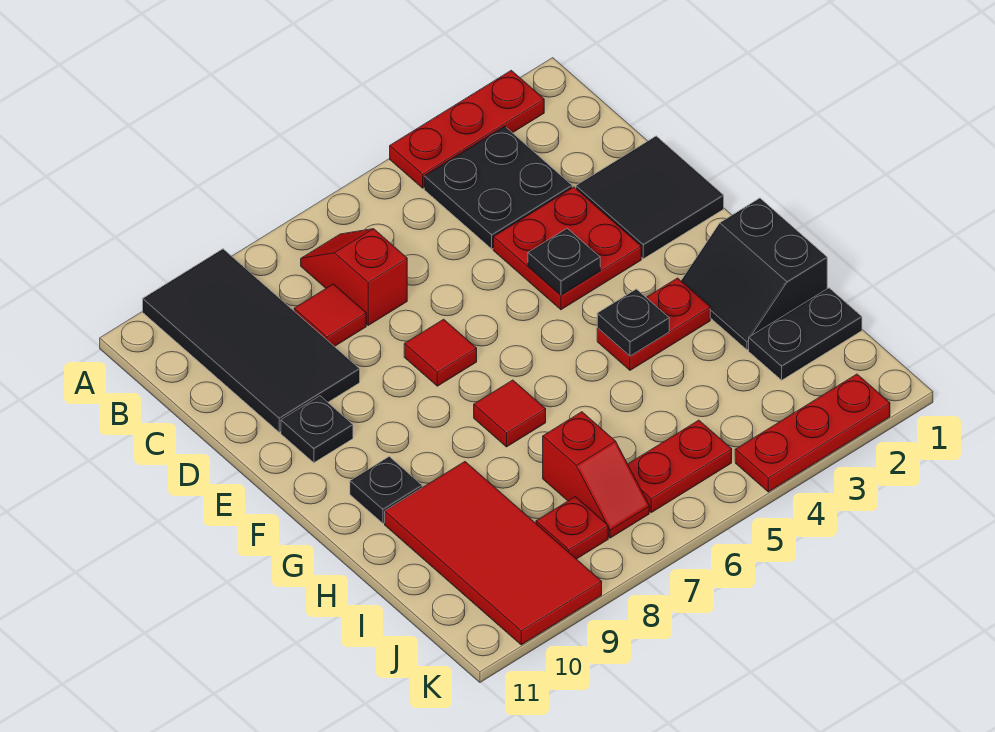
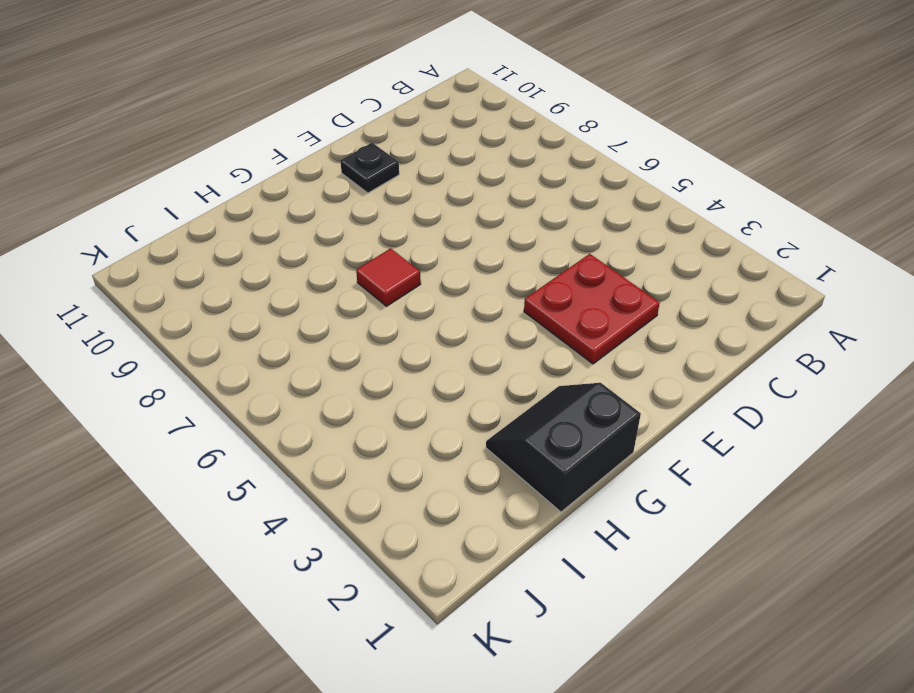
none -> red plate A2:A4 level 1
none -> black tile A9:D10 level 1
none -> black plate B3:C4 level 1

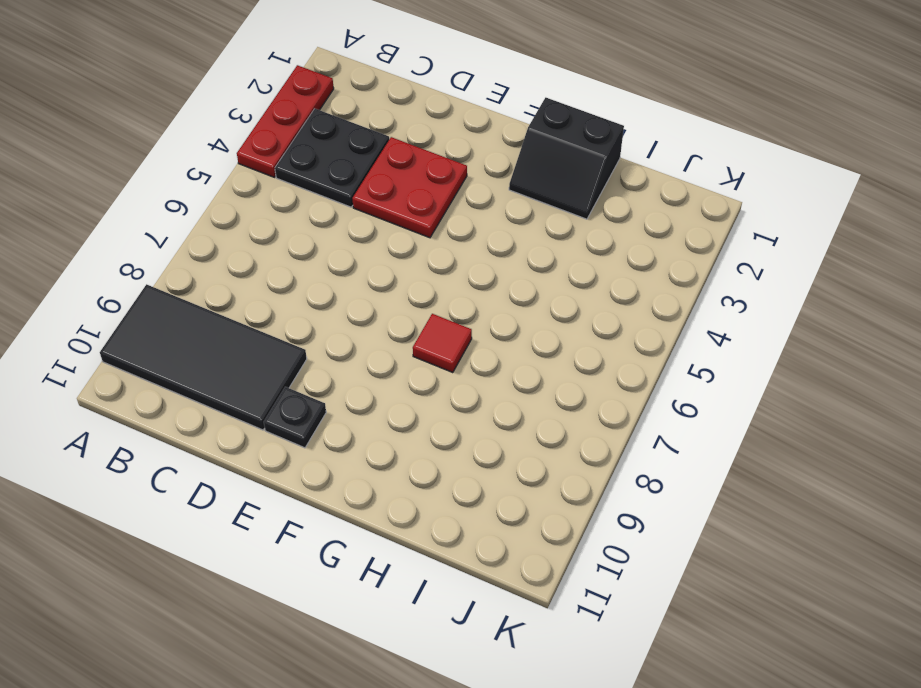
none -> red slope B7:C7 level 1 top C
none -> red tile C8 level 1
none -> black tile D1:E2 level 1

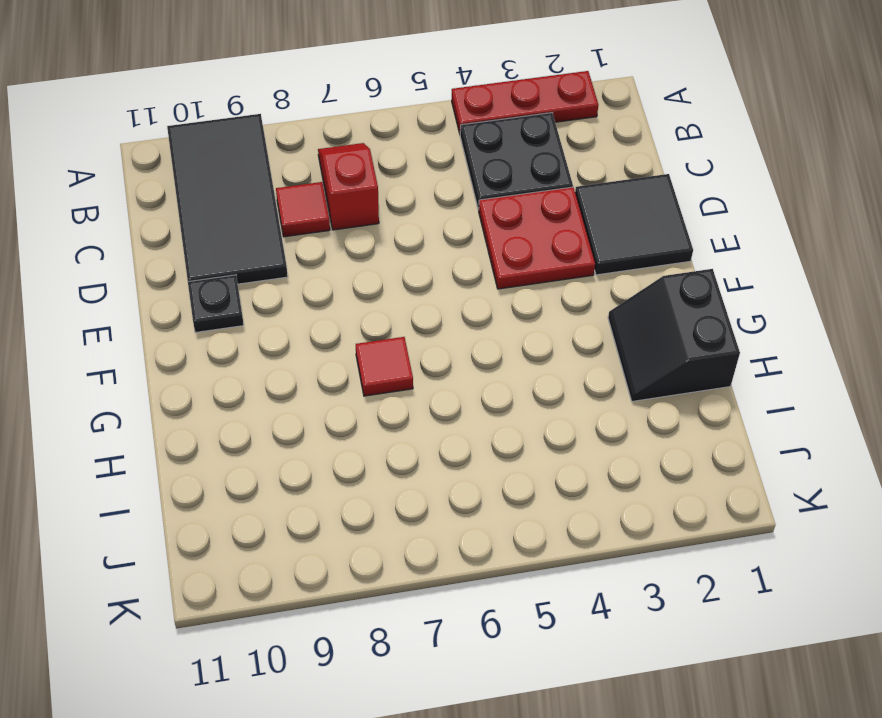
none -> red tile E7 level 1
none -> red plate G3:G4 level 1
none -> black plate G10 level 1

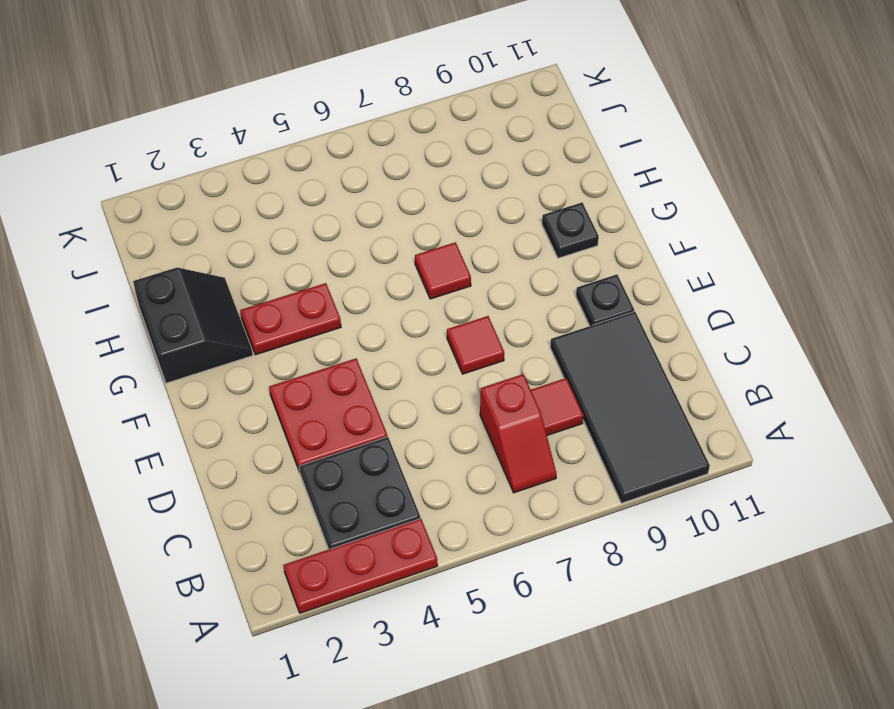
none -> black tile D1:E2 level 1
none -> red tile H9:K10 level 1
none -> black plate I1:I2 level 1

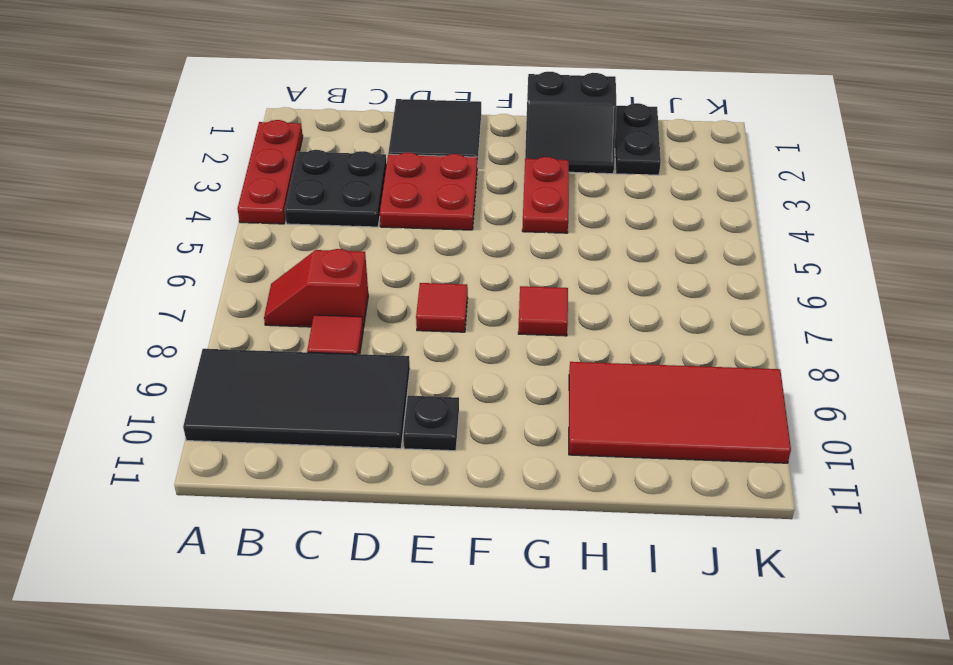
none -> black plate G10 level 1
none -> red slope I7:J7 level 1 top I
none -> red plate J5:J6 level 1

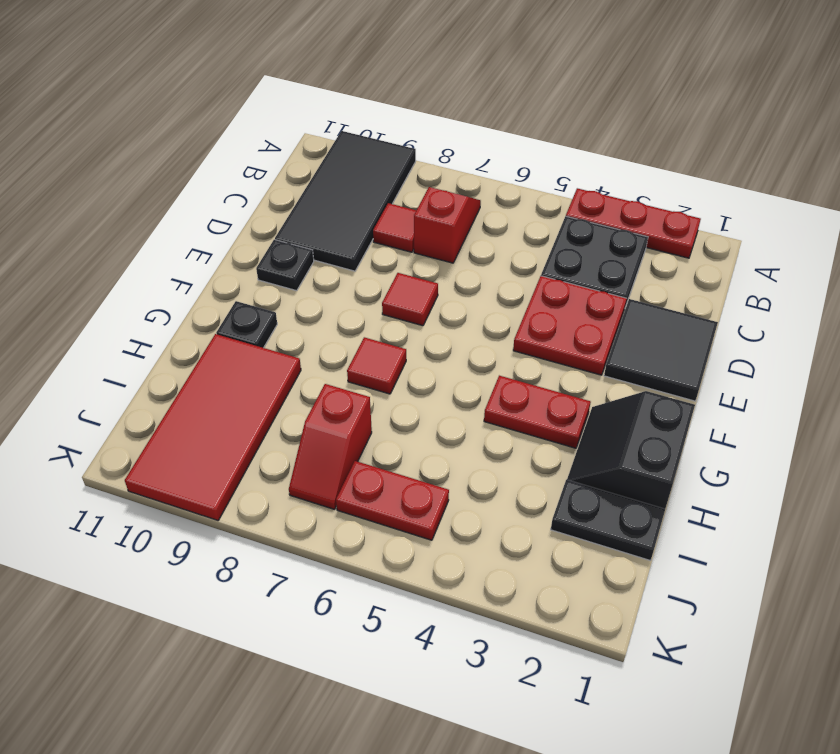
none -> red plate J8 level 1
none -> red plate K2:K4 level 1
none -> black plate E4 level 2

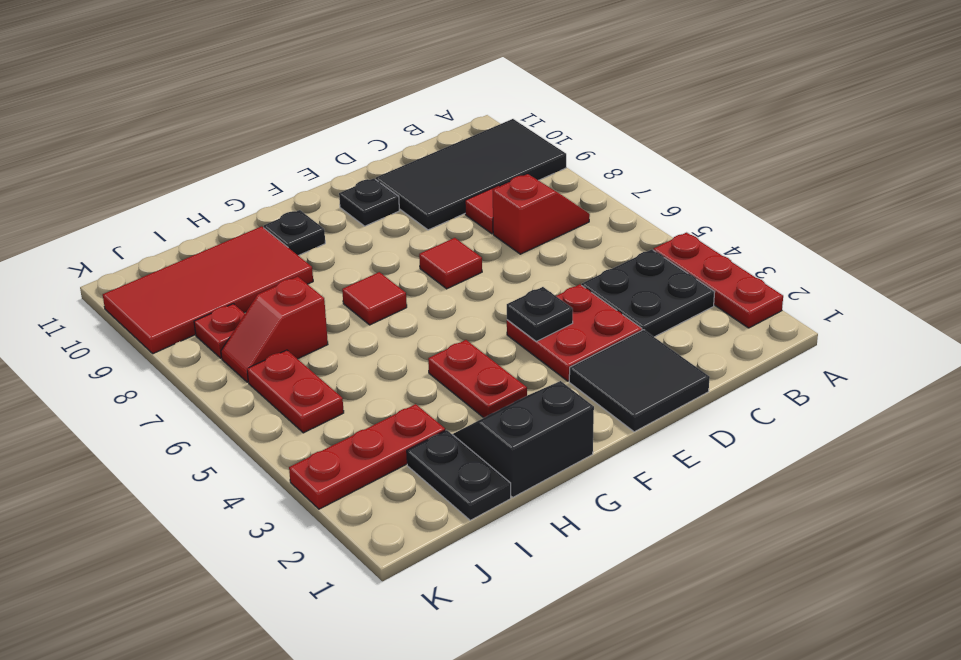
red plate I3:K3 level 1 -> red plate K2:K4 level 1
none -> black plate G4 level 2

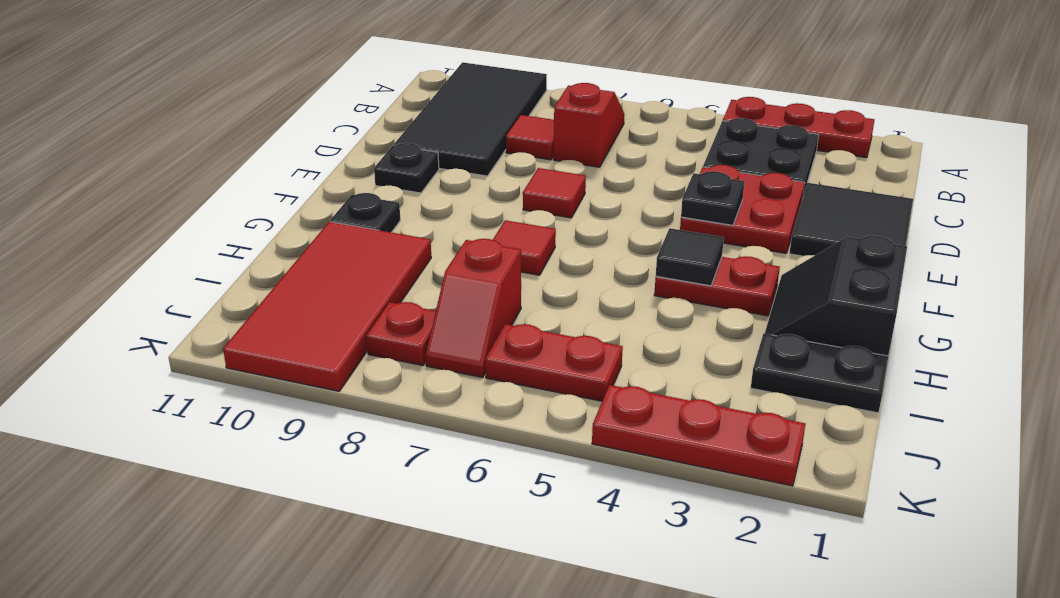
black tile G4 level 2 -> black plate G4 level 2

